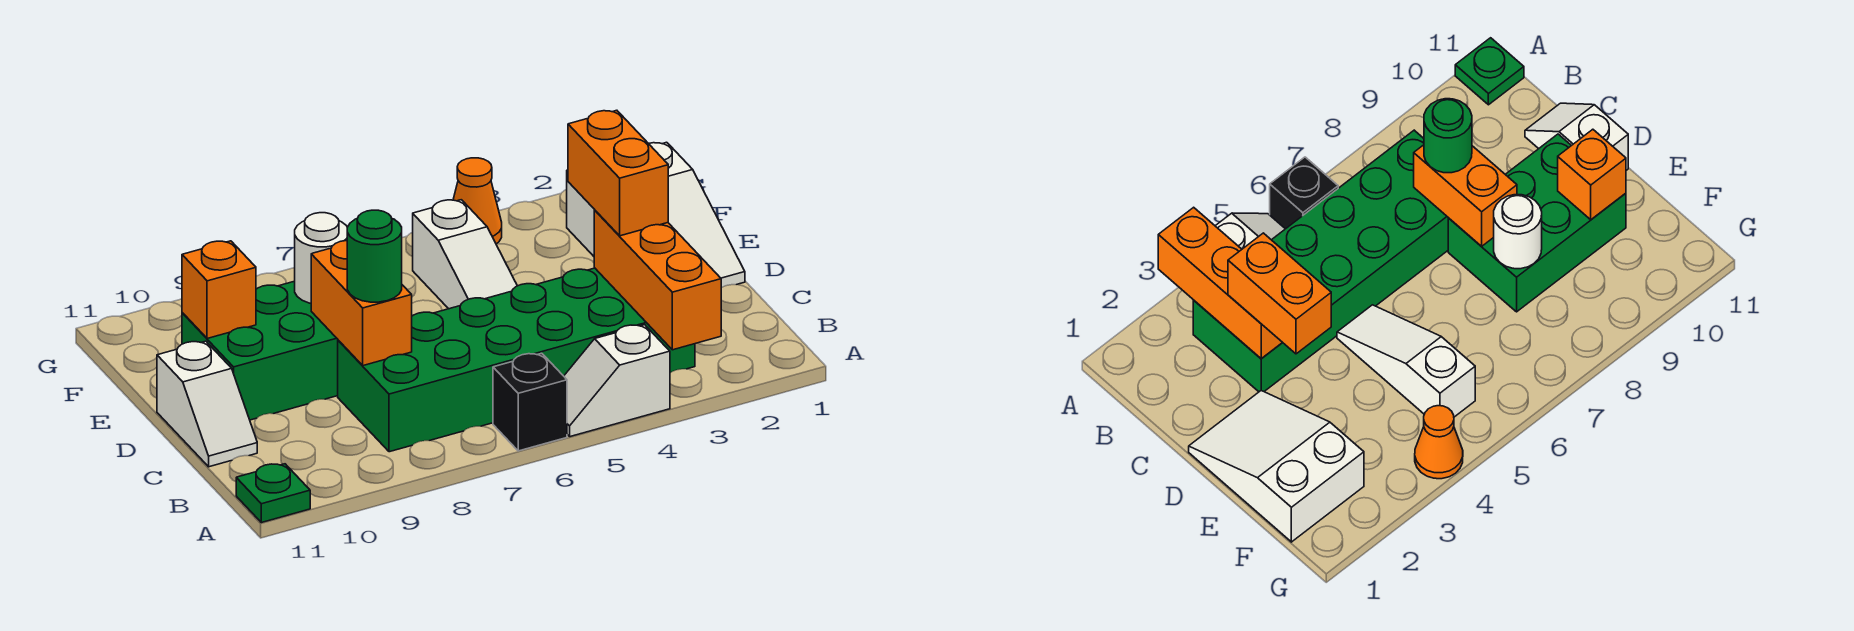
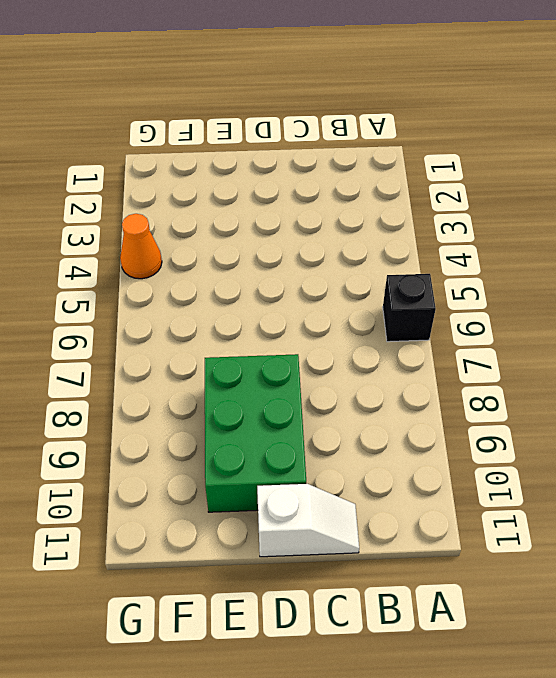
none -> white slope A4:A5 level 1 top 4
none -> green plate A11 level 1
none -> green brick B3:C8 level 1

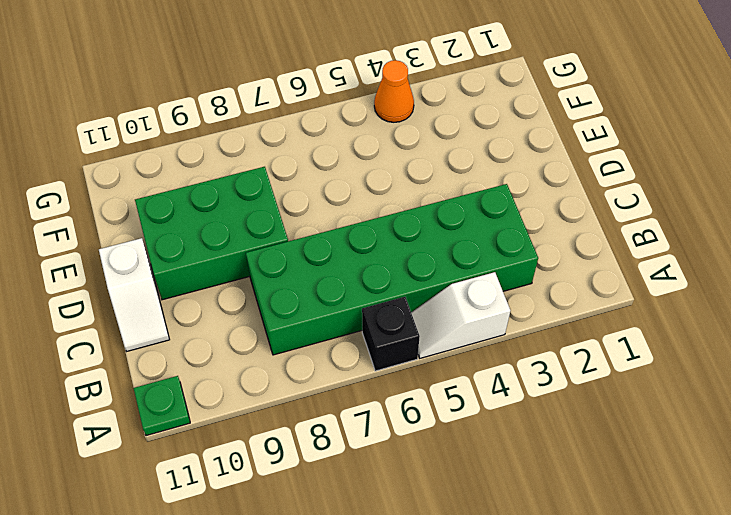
none -> white slope D1:F2 level 1 top F
none -> white slope D5:F5 level 1 top F
none -> orange brick A3:C3 level 2

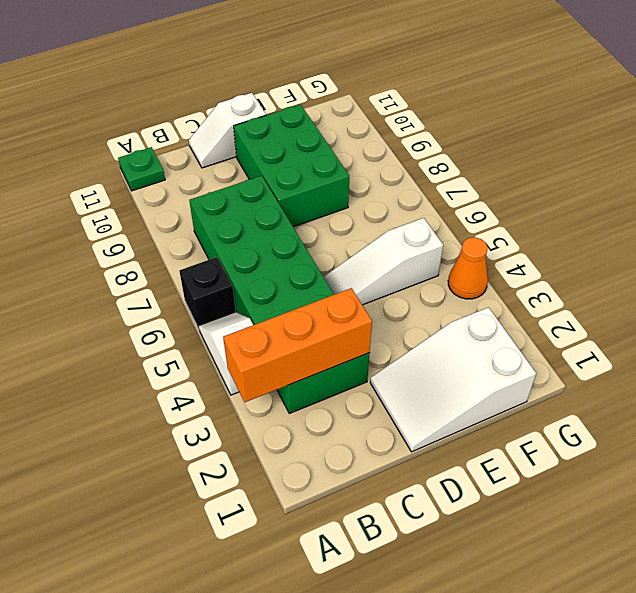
none -> orange brick C8:D8 level 2
none -> white round brick E8 level 2
none -> orange brick E10 level 2

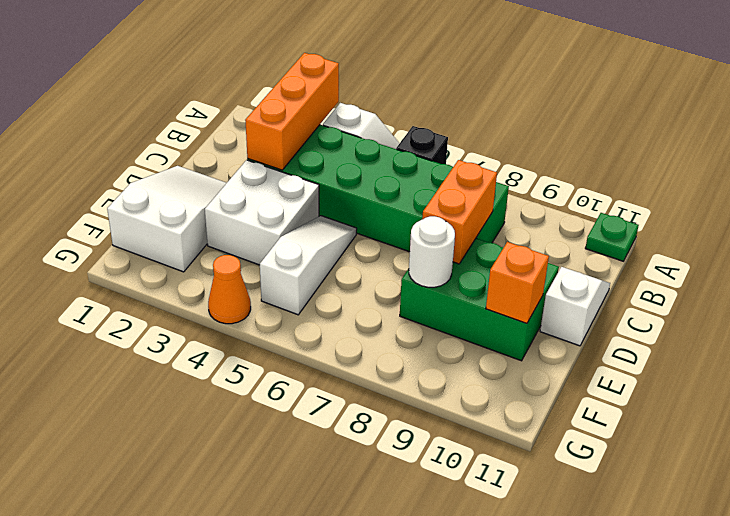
white brick D3:E4 level 1 -> none
none -> orange brick C3:D3 level 3
none -> green round brick C8 level 3

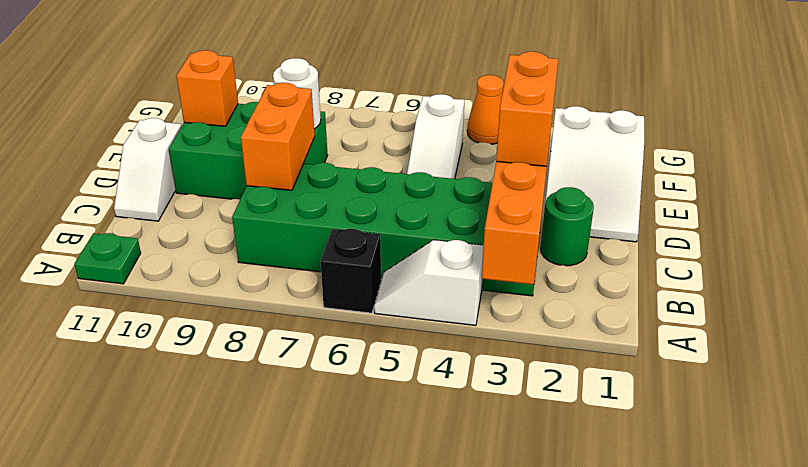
green round brick C2 level 1 -> green round brick C8 level 3

